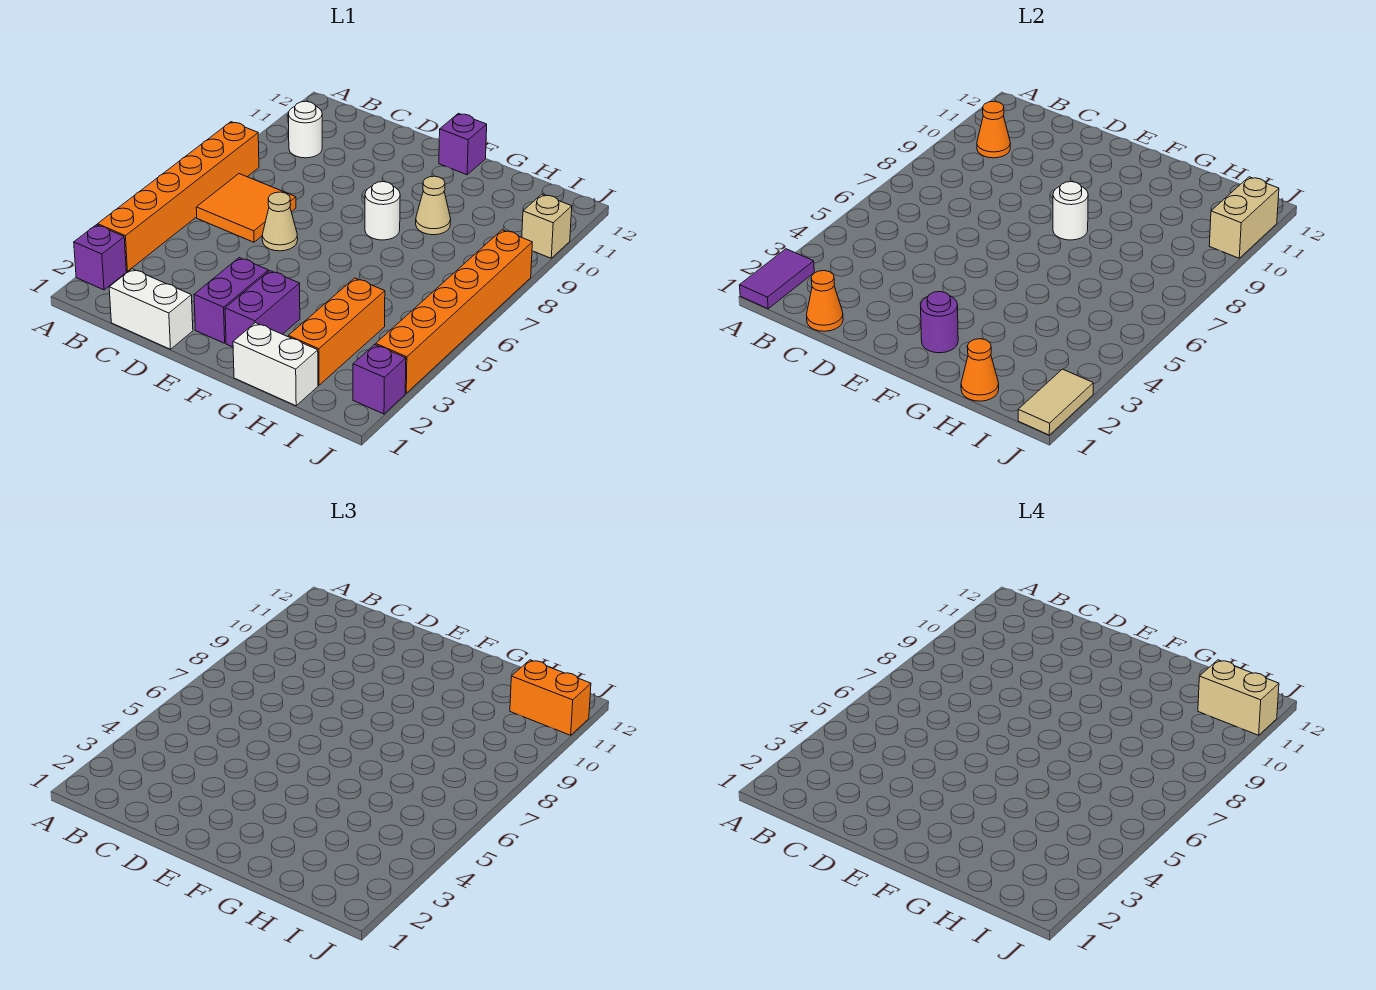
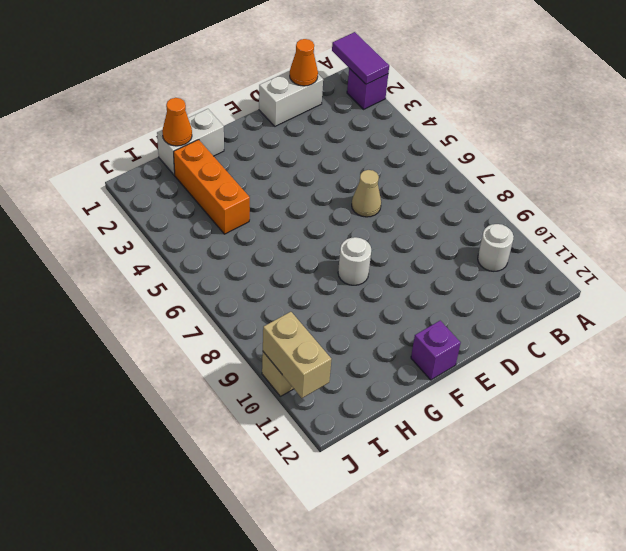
none -> orange brick A3:A8 level 1
none -> orange tile B6:C7 level 1
none -> purple brick E2:E3 level 1

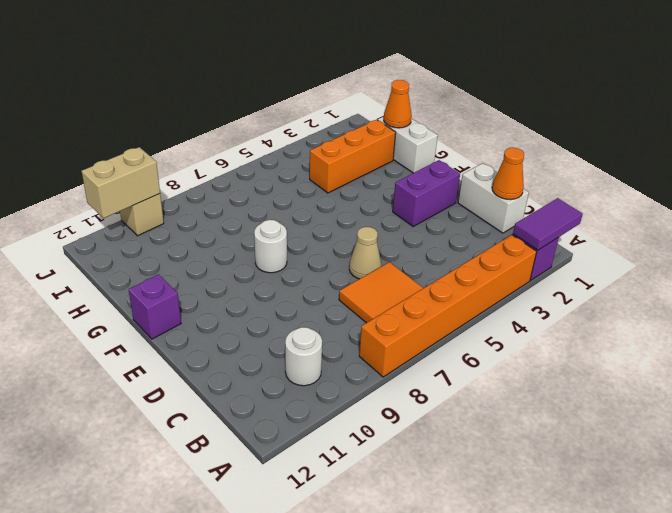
none -> purple brick F2:F3 level 1
none -> tan cone G9 level 1
none -> purple brick J2 level 1

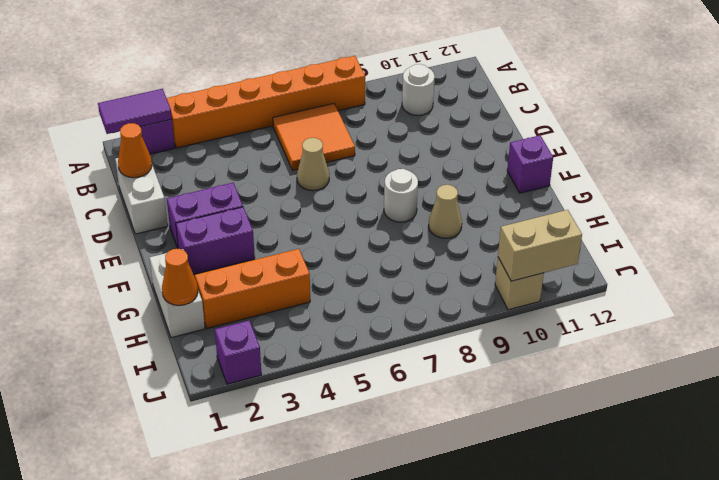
none -> orange brick J3:J8 level 1
none -> orange cone B10 level 2
none -> purple round brick F2 level 2

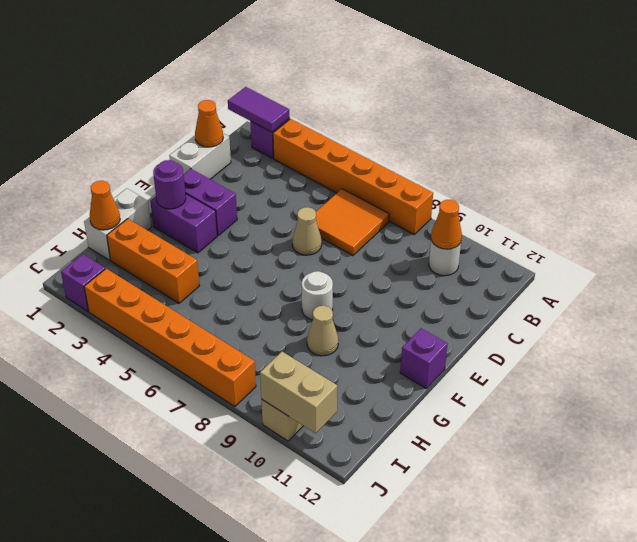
none -> white round brick F8 level 2
none -> tan tile J1:J2 level 2
none -> orange brick I11:J11 level 3

